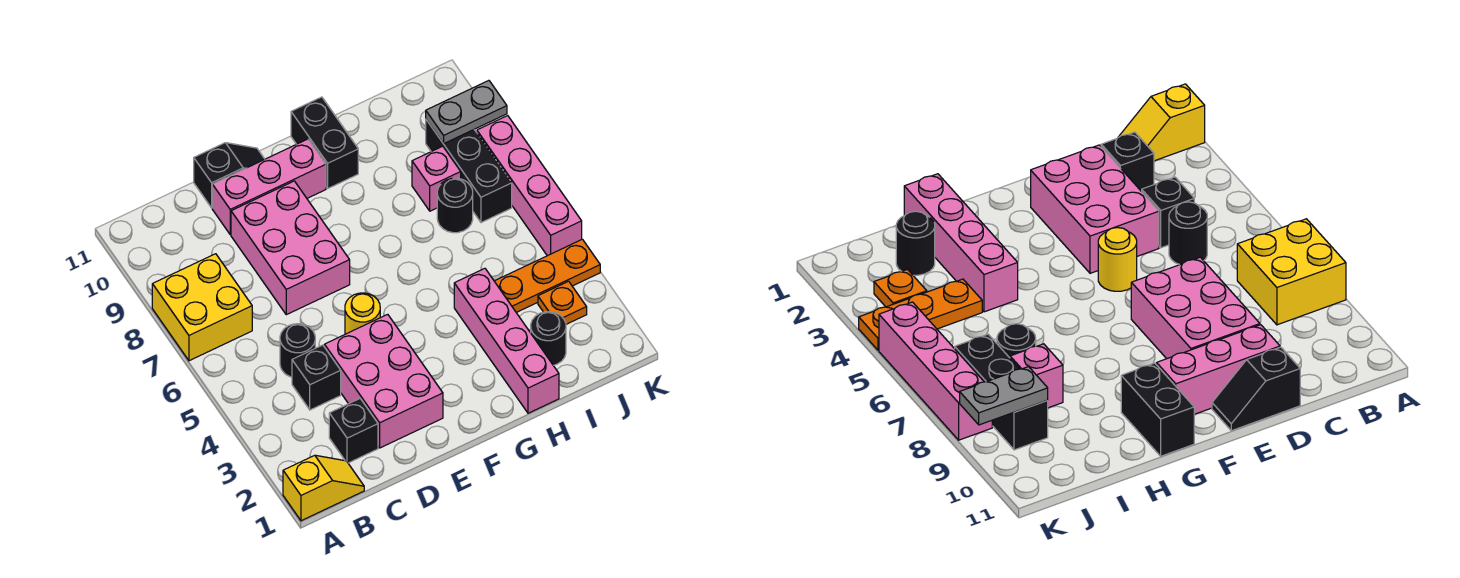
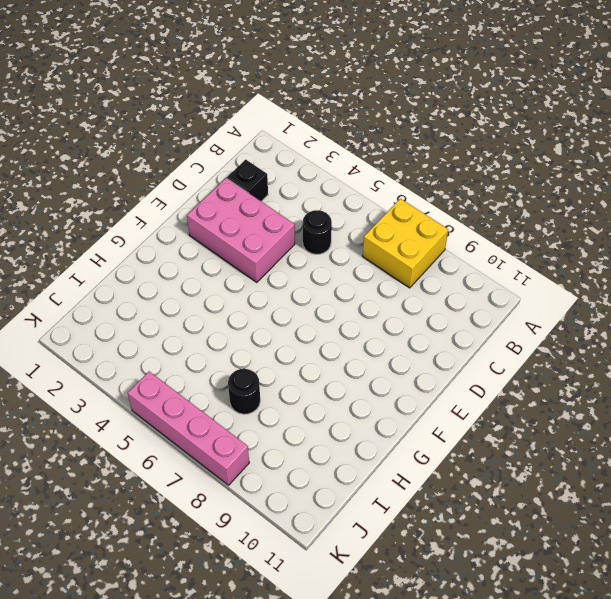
none -> yellow slope A1:B1 level 1 top A
none -> black brick C4 level 1
none -> pink brick D7:E9 level 1

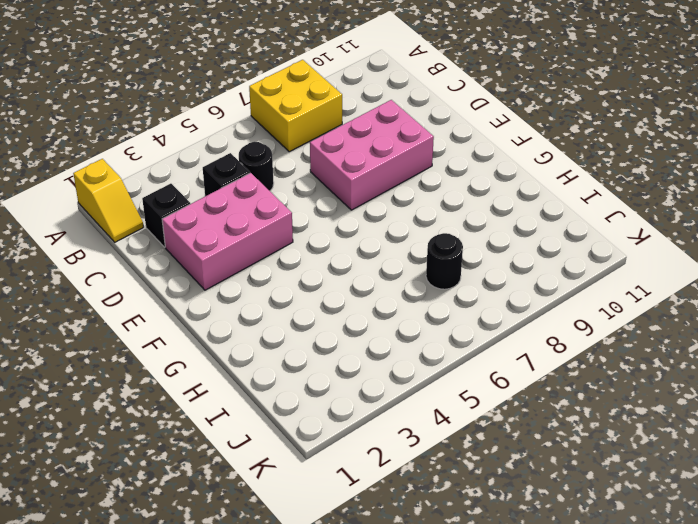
none -> pink brick D10:F10 level 1
none -> black slope D11:E11 level 1 top D
none -> yellow round brick E5 level 1

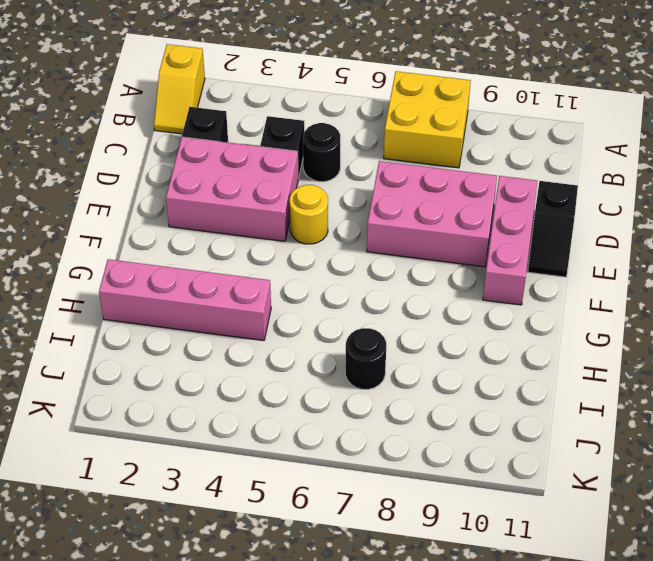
none -> black brick G10:G11 level 1
none -> black round brick I2 level 1
none -> orange plate I4:K4 level 1

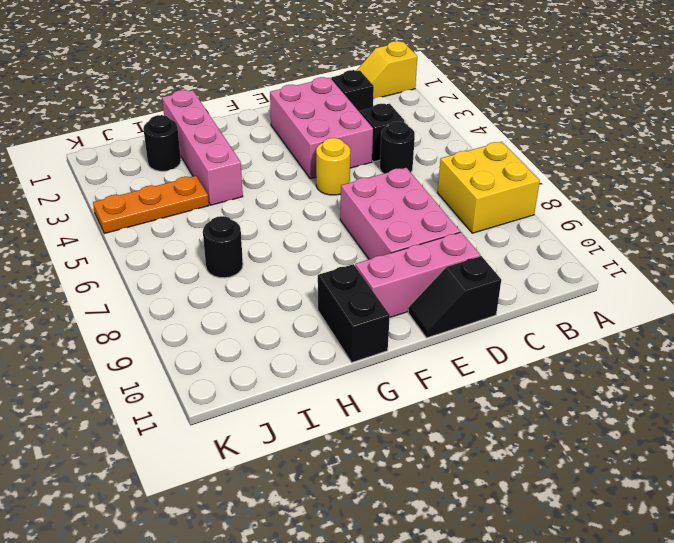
none -> pink brick I8 level 1
none -> orange plate J3 level 1
none -> black brick J7:J9 level 1

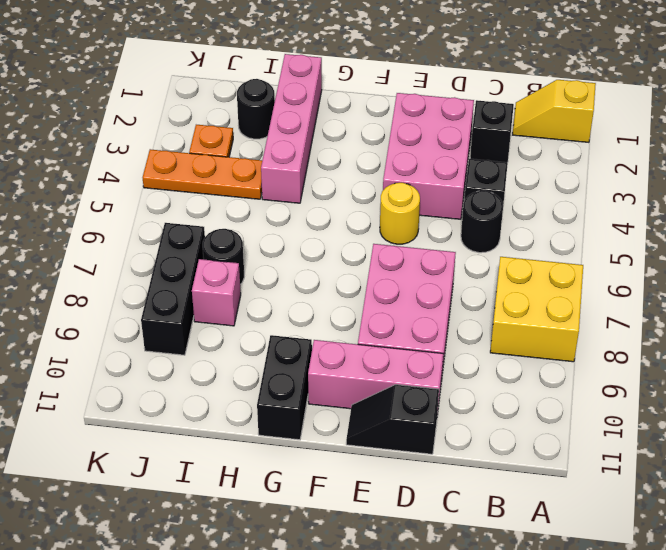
none -> pink brick K5:K8 level 1
none -> grey plate J9:K9 level 2

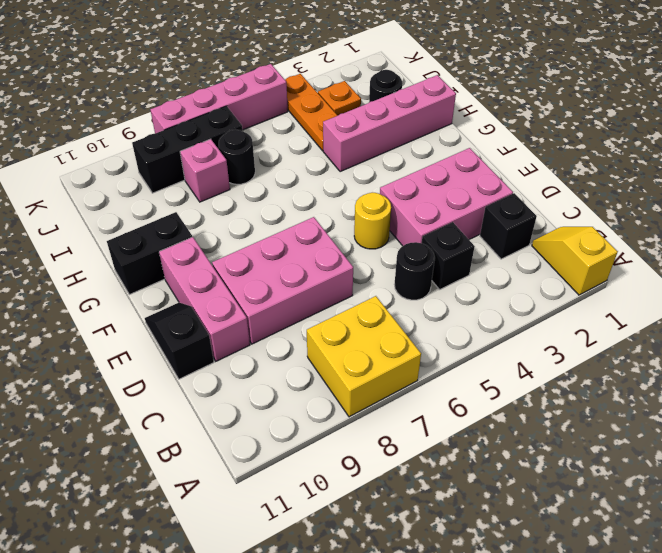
none -> grey plate J9:K9 level 2

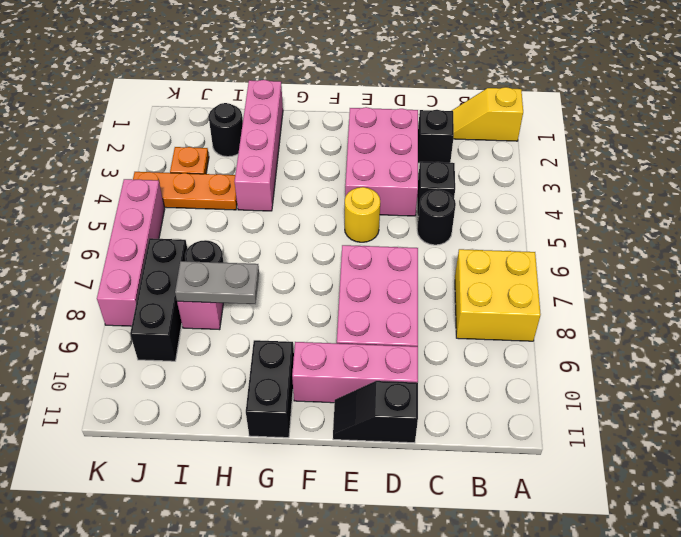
grey plate H8:I8 level 2 -> grey plate J9:K9 level 2

